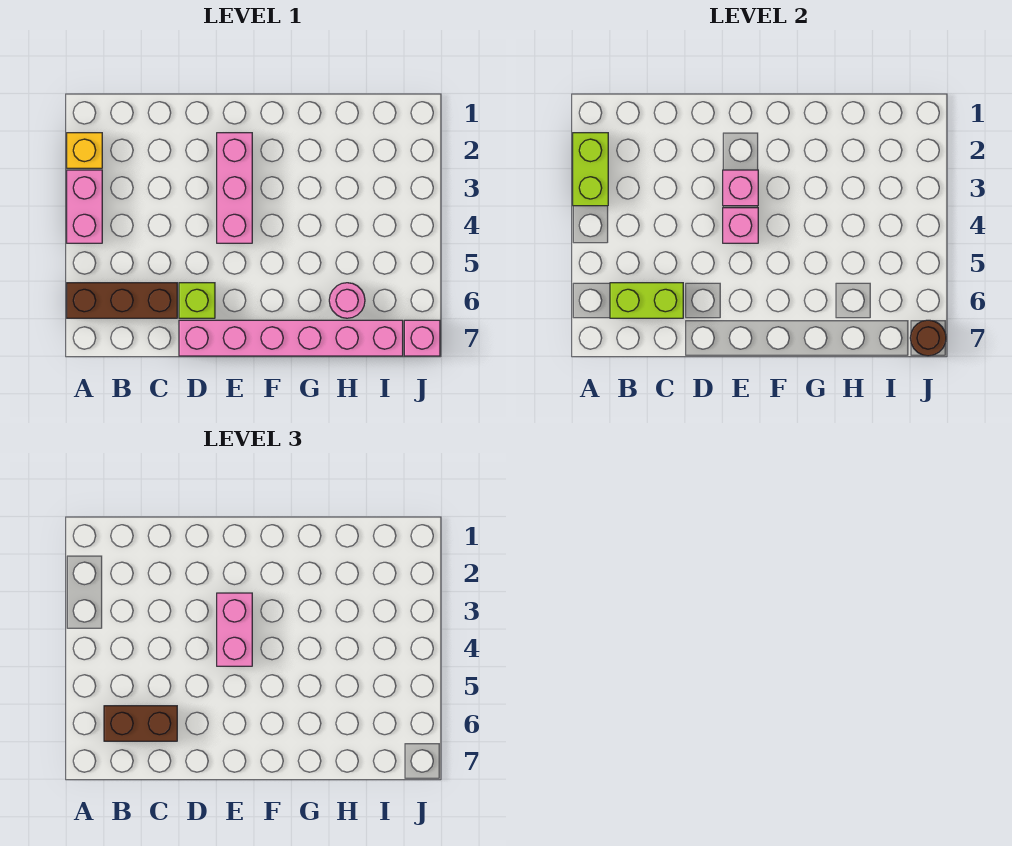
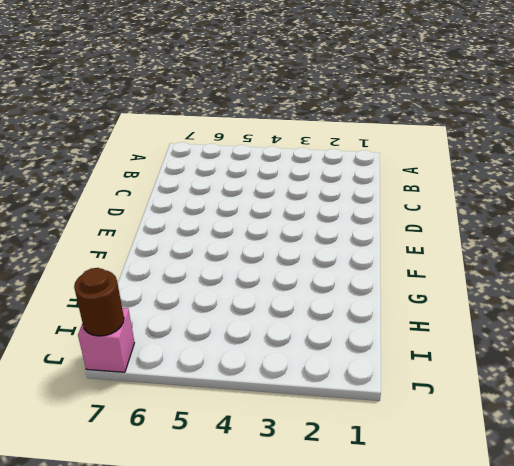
none -> yellow brick A2 level 1
none -> pink brick A3:A4 level 1
none -> brown brick A6:C6 level 1

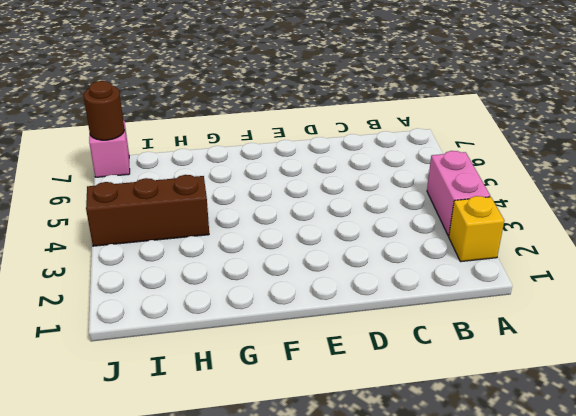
brown brick H4:J4 level 1 -> brown brick A6:C6 level 1
none -> lime brick D6 level 1
none -> pink brick D7:I7 level 1
none -> pink brick E2:E4 level 1

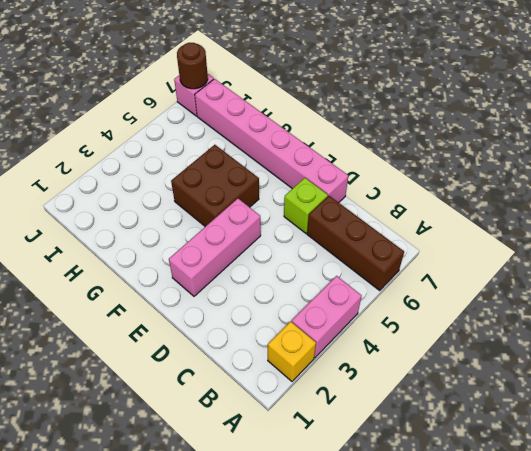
brown brick F4:G5 level 1 -> none
none -> pink round brick H6 level 1
none -> lime brick A2:A3 level 2
none -> lime brick B6:C6 level 2

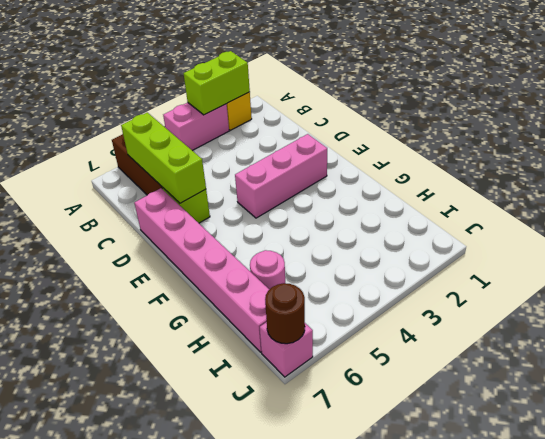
lime brick B6:D6 level 2 -> lime brick B6:C6 level 2
none -> pink brick E3 level 2
none -> pink brick E4 level 2
none -> brown brick B6:C6 level 3

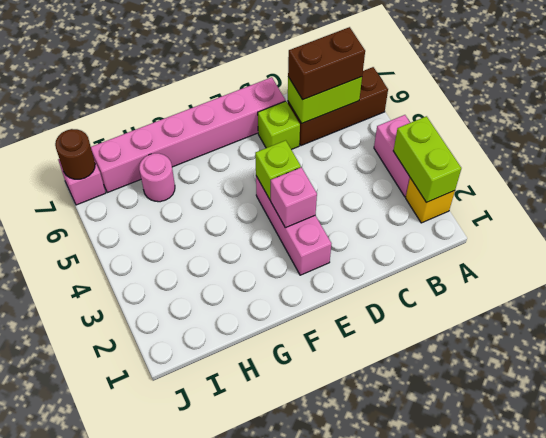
lime brick E4 level 2 -> pink brick E4 level 2
none -> pink brick E3:E4 level 3

